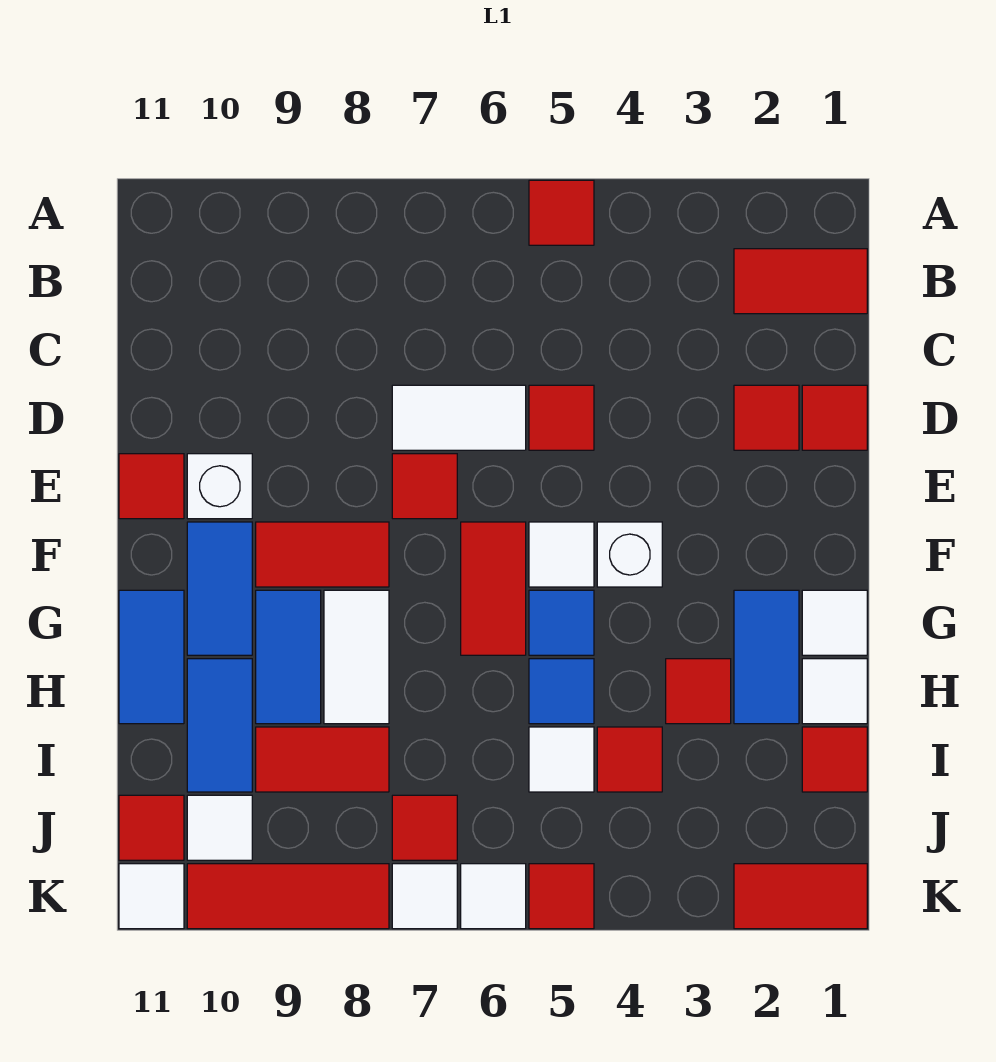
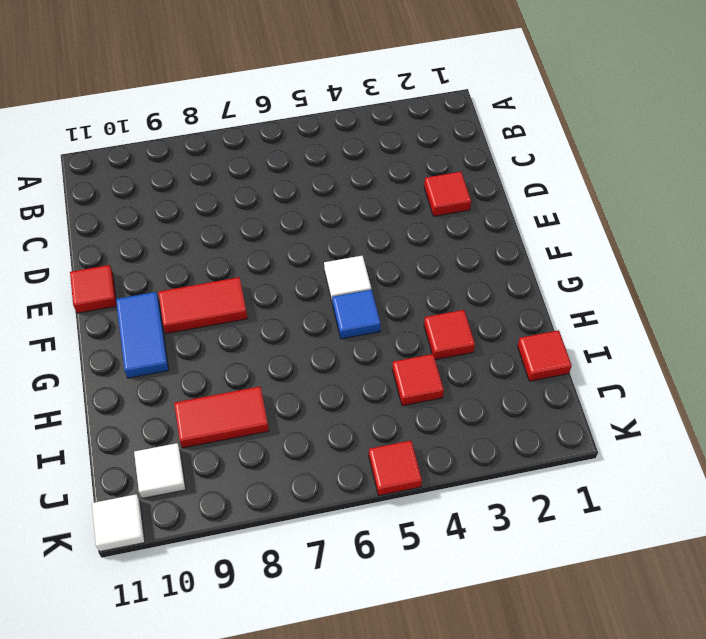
none -> red tile A5 level 1
none -> red tile B1:B2 level 1
none -> red tile D1 level 1
none -> red tile D5 level 1

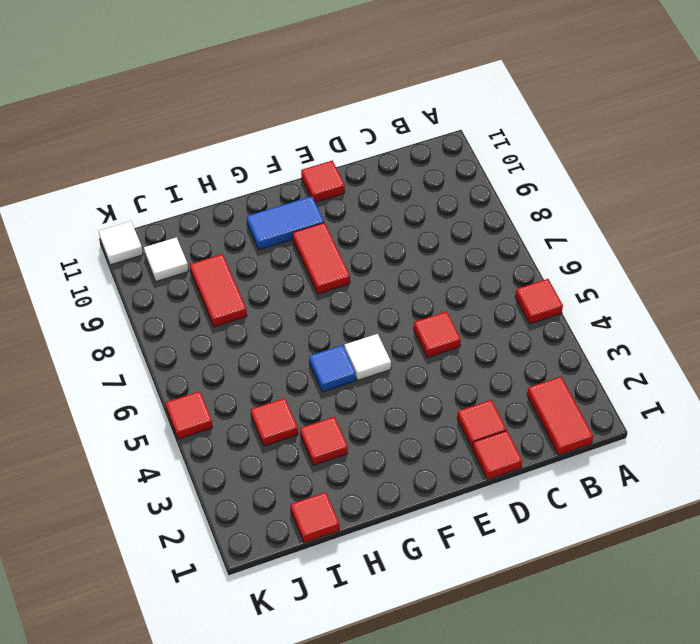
none -> white tile D6:D7 level 1
none -> red tile E7 level 1
none -> white brick E10 level 1
none -> white brick F4 level 1

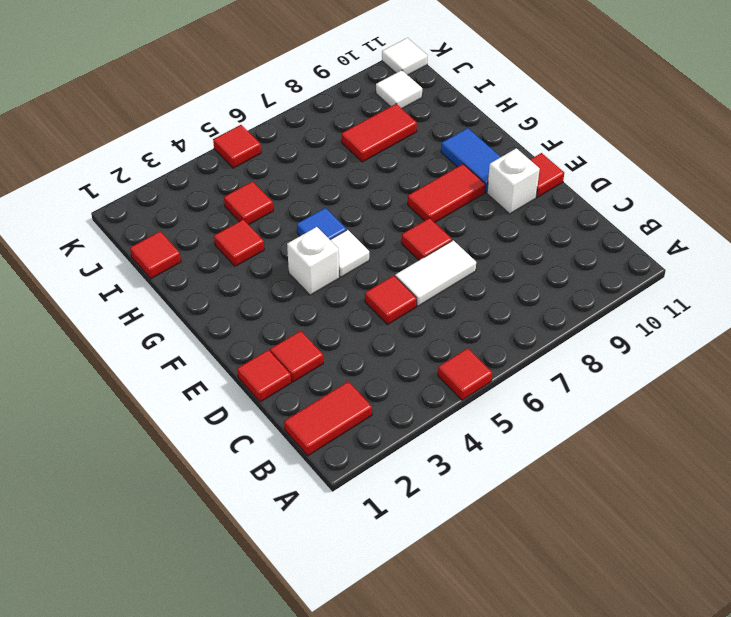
none -> red tile F6:G6 level 1
none -> white tile G1 level 1
none -> blue tile G2:H2 level 1
none -> white tile G8:H8 level 1

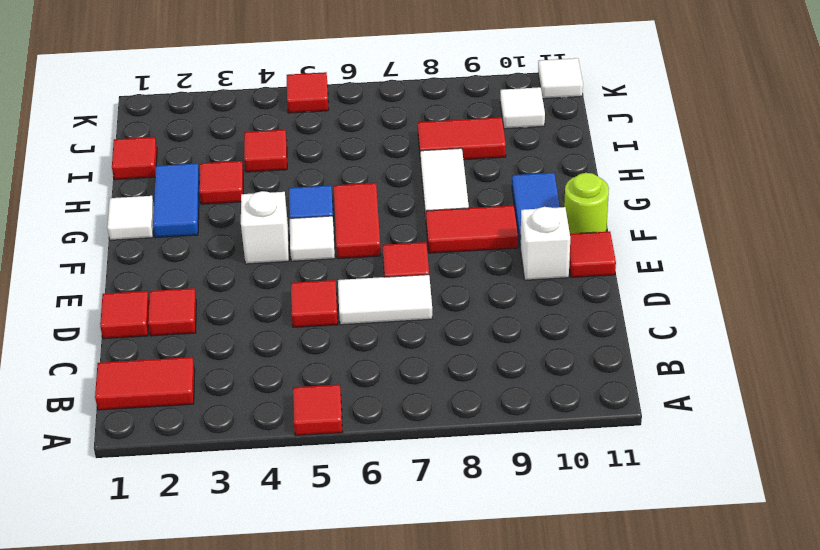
lime round brick F11 level 1 -> none
none -> blue tile G9:H9 level 1
none -> blue tile G11:H11 level 1
none -> white tile H1 level 1
none -> blue tile H5 level 1

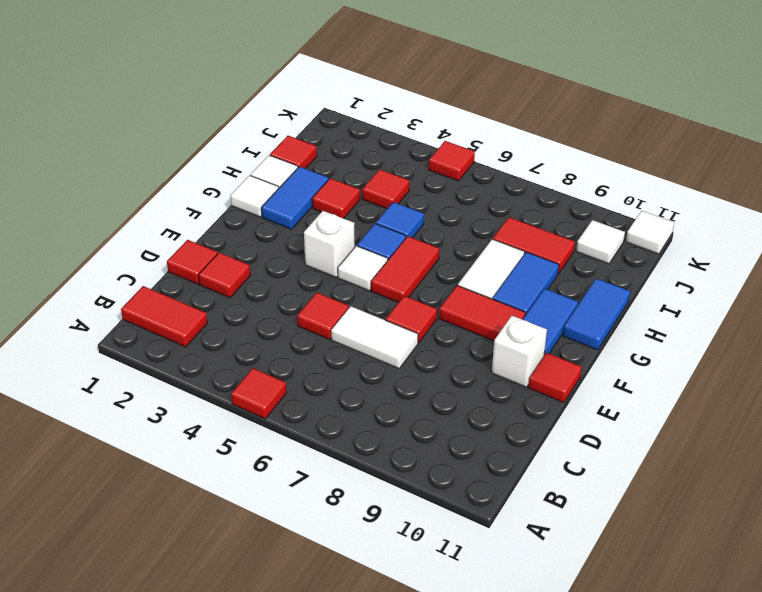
none -> blue tile H10:I10 level 1
none -> white tile I5 level 1
none -> red tile J7 level 1
none -> red tile J11 level 1

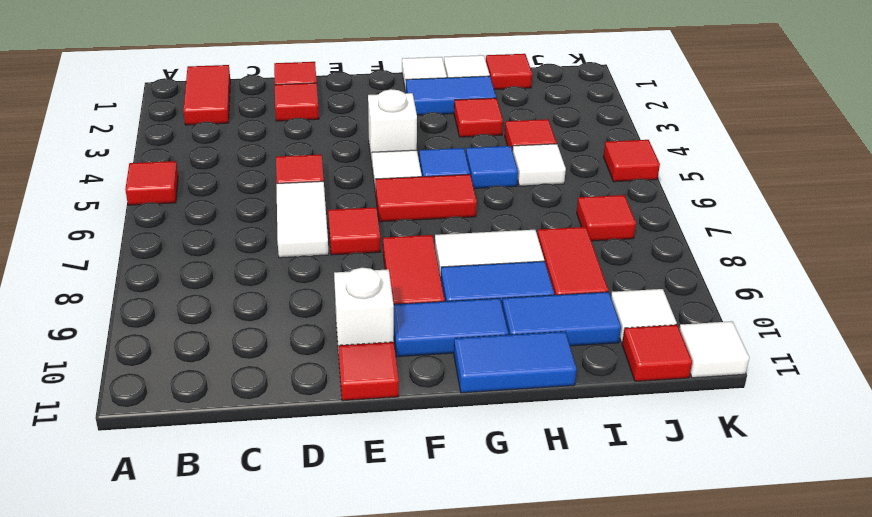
none -> red tile K1:K2 level 1
none -> white tile K6 level 1
none -> white tile K7 level 1
none -> red tile K8:K10 level 1

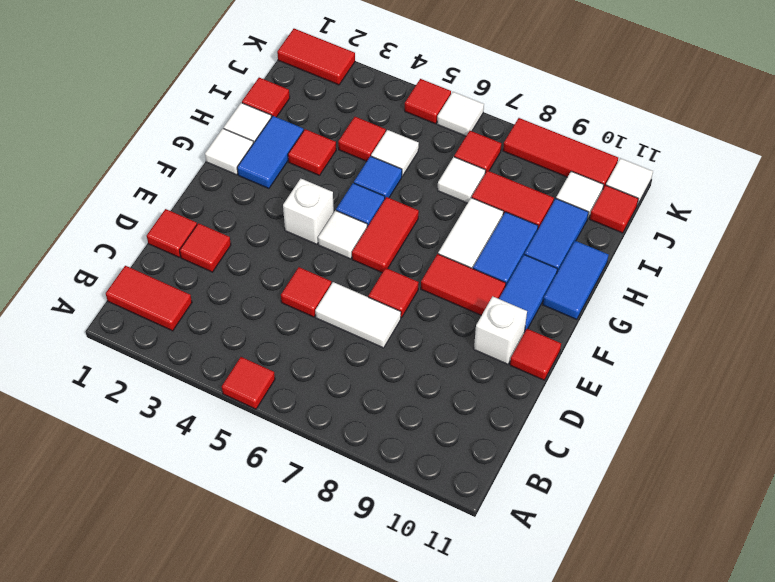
white tile I7 level 1 -> white tile K7 level 1

